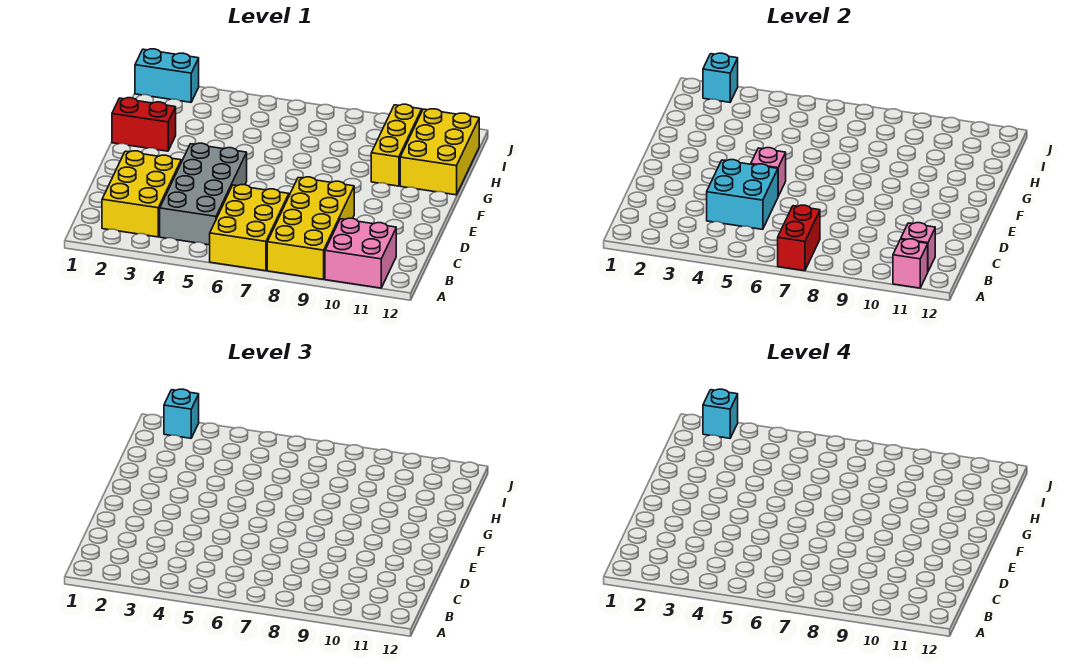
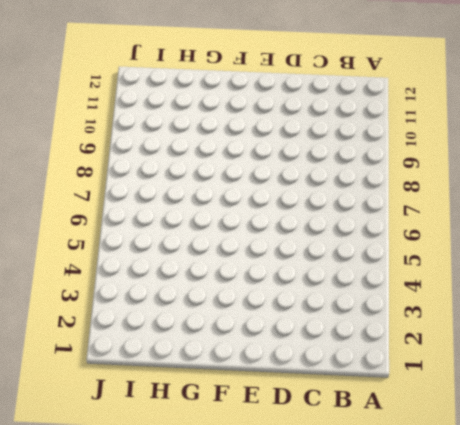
none -> yellow brick A6:C7 level 1
none -> yellow brick A8:D9 level 1
none -> pink brick A10:B11 level 1

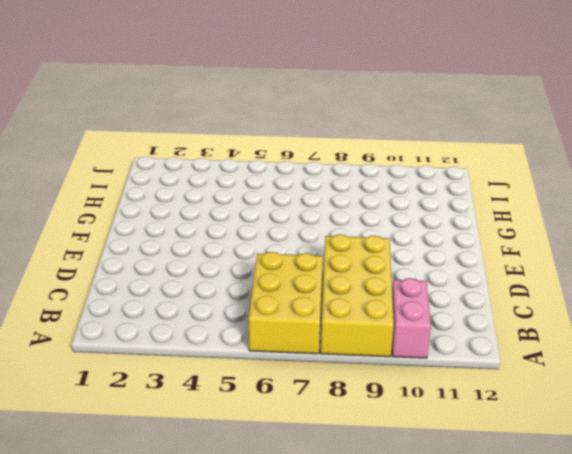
pink brick A10:B10 level 1 -> pink brick A10:B11 level 1
none -> yellow brick B2:D3 level 1
none -> grey brick B4:E5 level 1
none -> red brick G1:G2 level 1

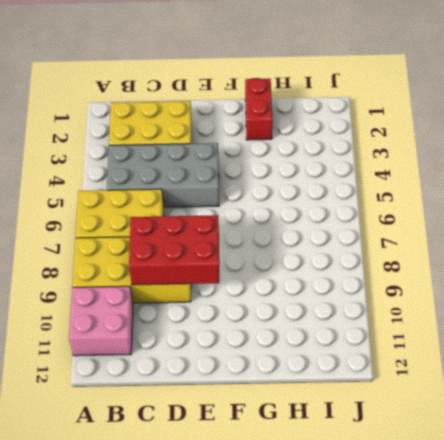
red brick C8:E9 level 2 -> none
none -> yellow brick G10:I10 level 1
none -> yellow brick G11:I12 level 1
none -> cyan brick J1:J2 level 1

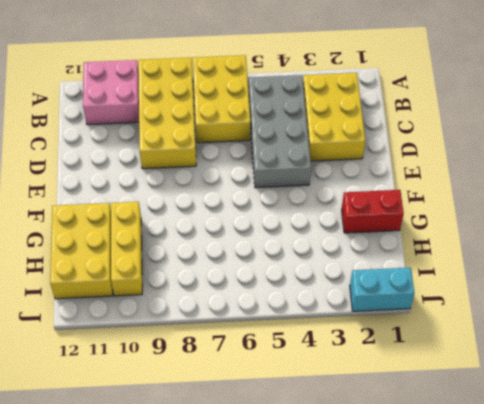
none -> red brick A7:B7 level 2
none -> pink brick A11 level 2
none -> pink brick B11 level 2

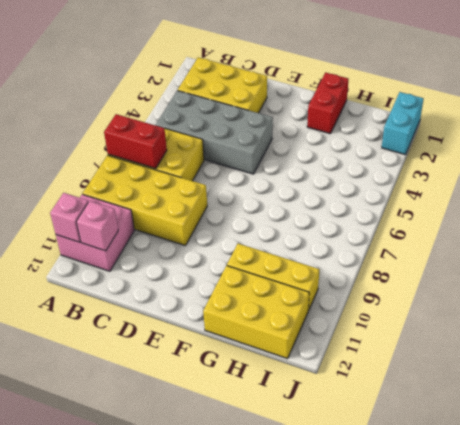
none -> cyan brick C4:D5 level 2
none -> pink brick E5 level 2
none -> cyan brick J2 level 2

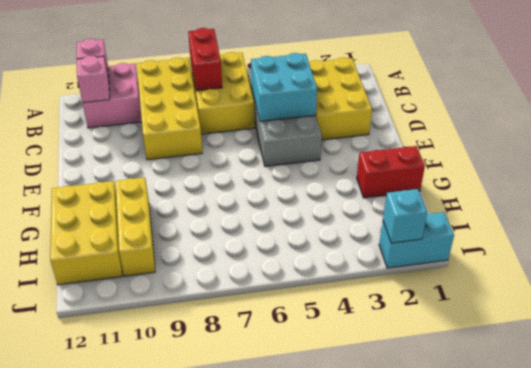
none -> pink brick E5 level 2
none -> cyan brick J2 level 3
none -> cyan brick J2 level 4

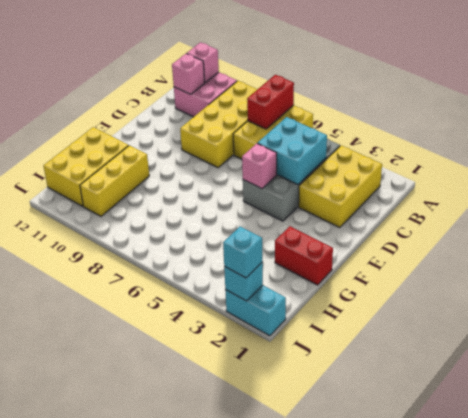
none -> cyan brick J2 level 4

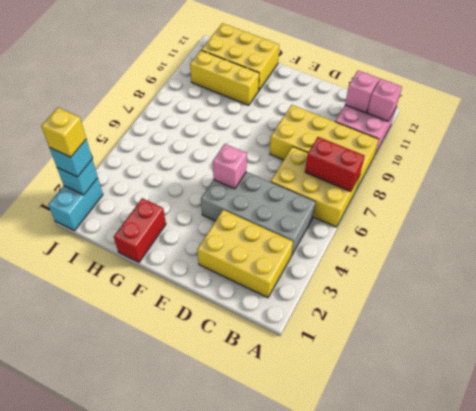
yellow brick J2 level 4 -> cyan brick J2 level 4
none -> cyan brick C4:D5 level 2

